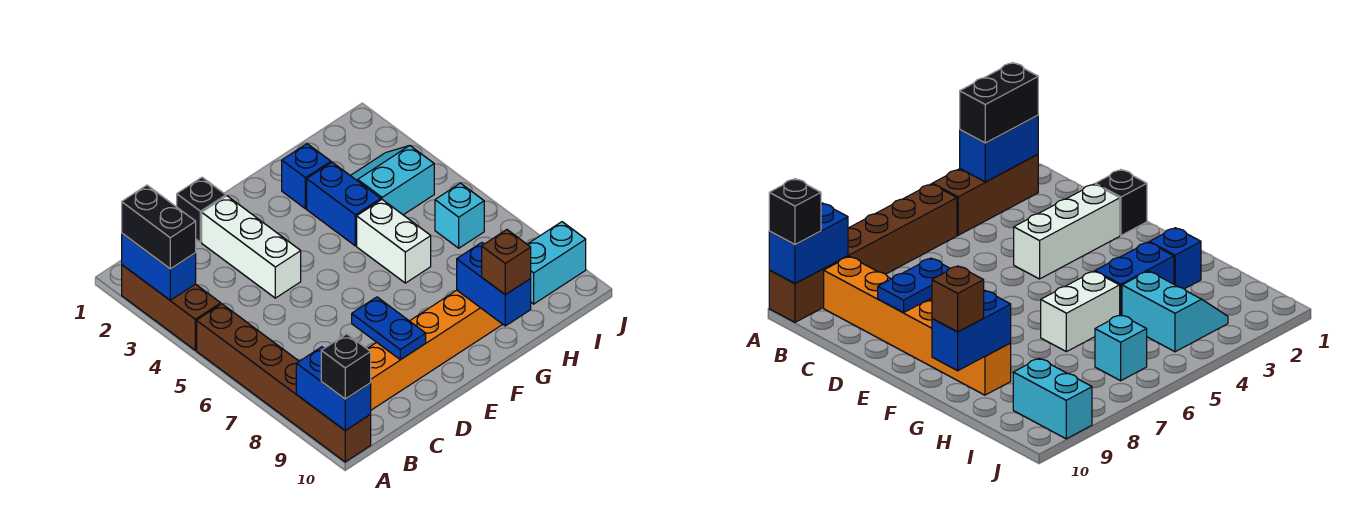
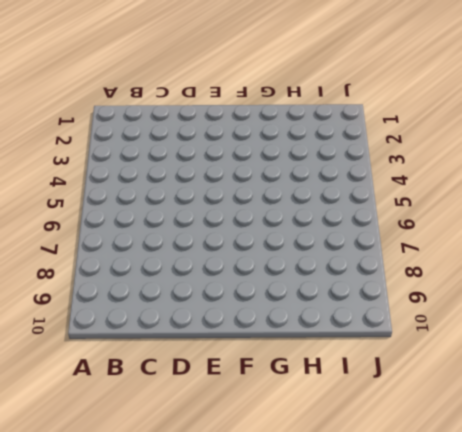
none -> brown brick A2:A4 level 1
none -> brown brick A5:A10 level 1
none -> orange brick B9:G9 level 1

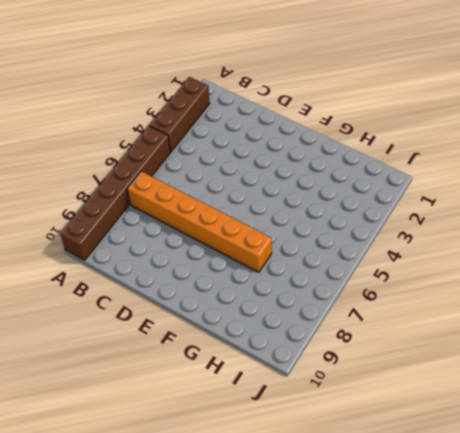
orange brick B7:G7 level 1 -> orange brick B9:G9 level 1
none -> black brick D1 level 1
none -> white brick D2:D4 level 1
none -> blue brick G2 level 1

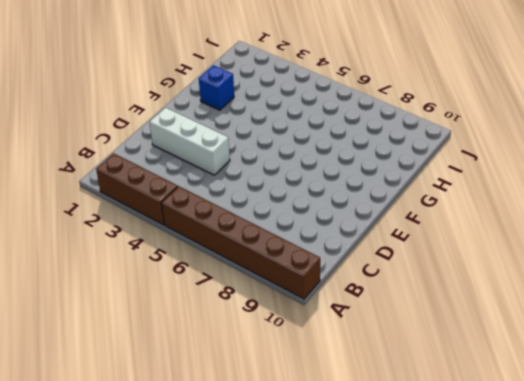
none -> orange brick B9:G9 level 1
none -> black brick D1 level 1
none -> blue brick G3:G4 level 1

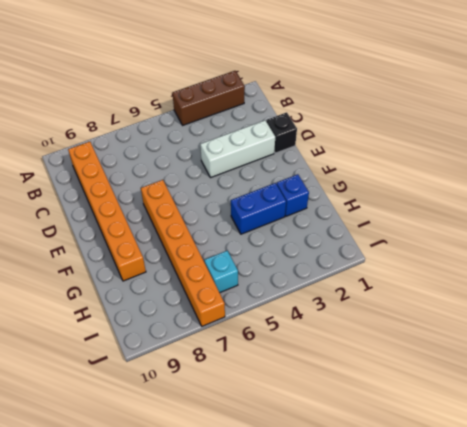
orange brick E7:J7 level 1 -> none
none -> brown brick A5:A10 level 1
none -> white brick G5:G6 level 1
none -> cyan slope H3:I4 level 1 top 4

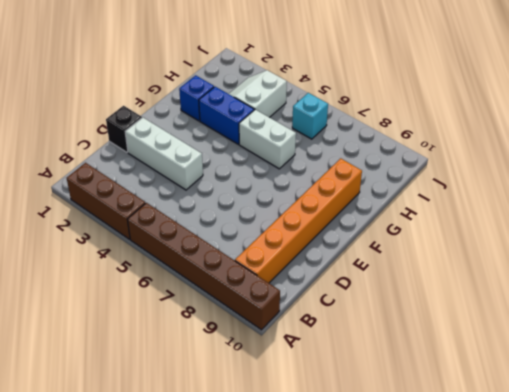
white slope H3:I4 level 1 top 4 -> cyan slope H3:I4 level 1 top 4
none -> cyan brick I9:J9 level 1
none -> blue brick A2:A3 level 2
none -> blue brick A9:A10 level 2

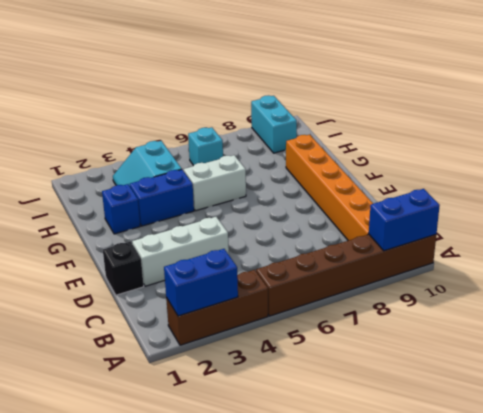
none -> blue plate D8:D9 level 2
none -> blue brick G9:G10 level 2
none -> black brick A2:A3 level 3

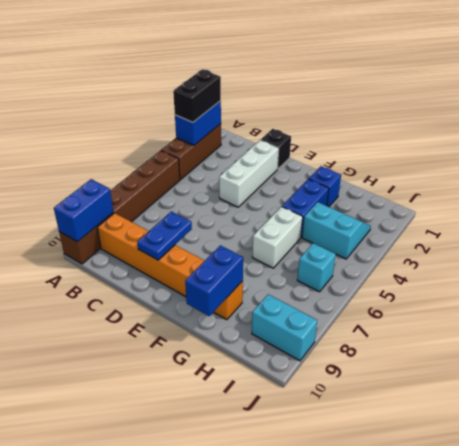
none -> black brick A10 level 3
none -> brown brick G10 level 3

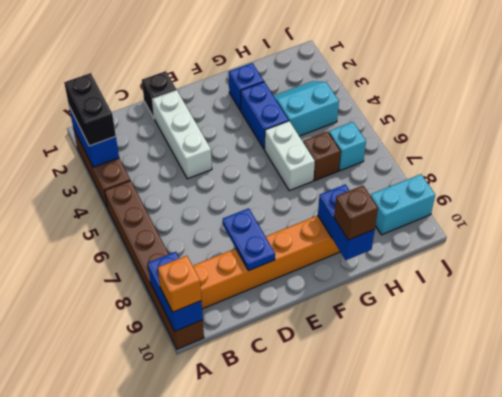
orange brick A10 level 3 -> black brick A10 level 3
brown brick H6 level 1 -> none

